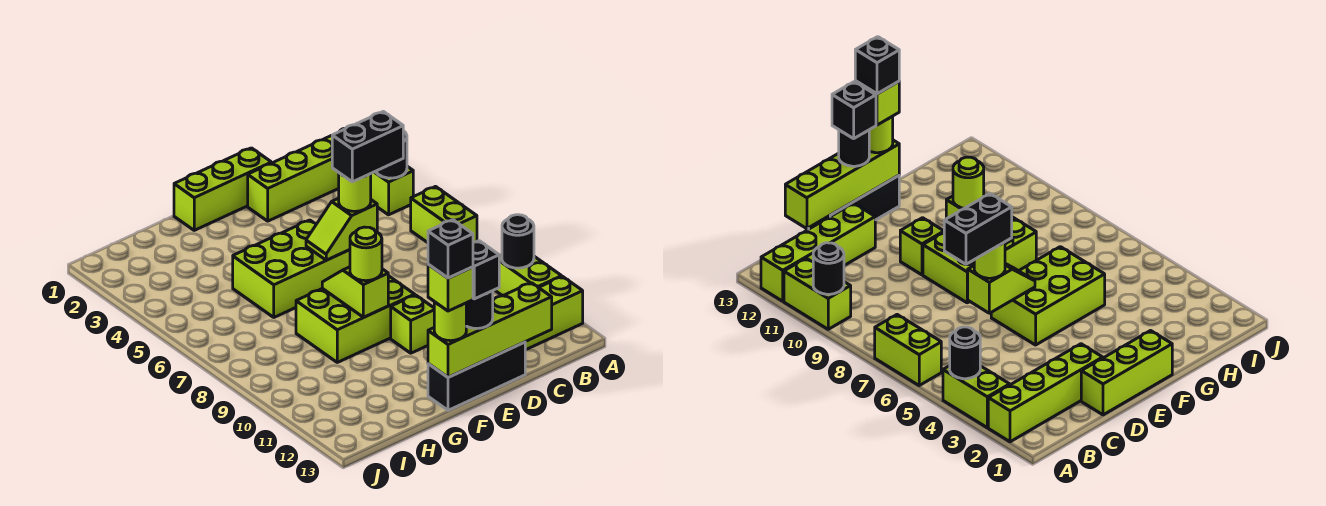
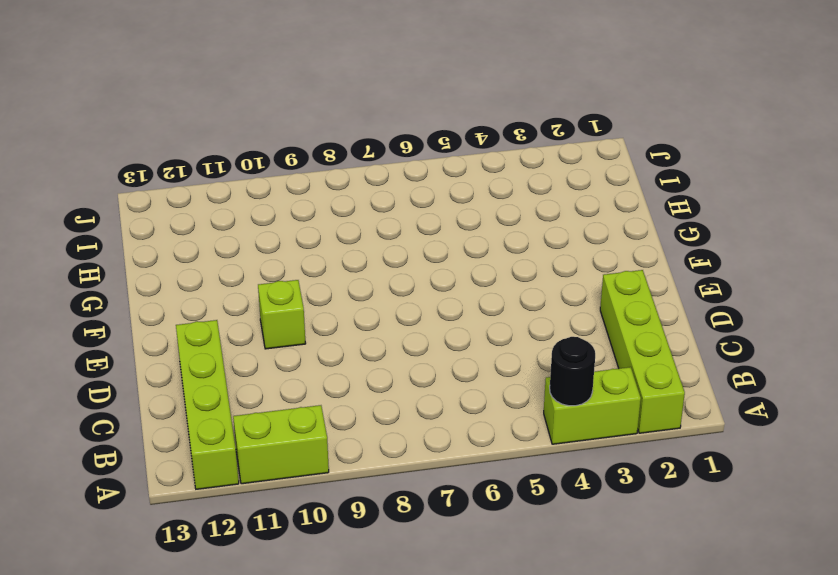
none -> lime brick A6:A7 level 1
none -> lime brick D1:F1 level 1
none -> black brick D13:F13 level 1

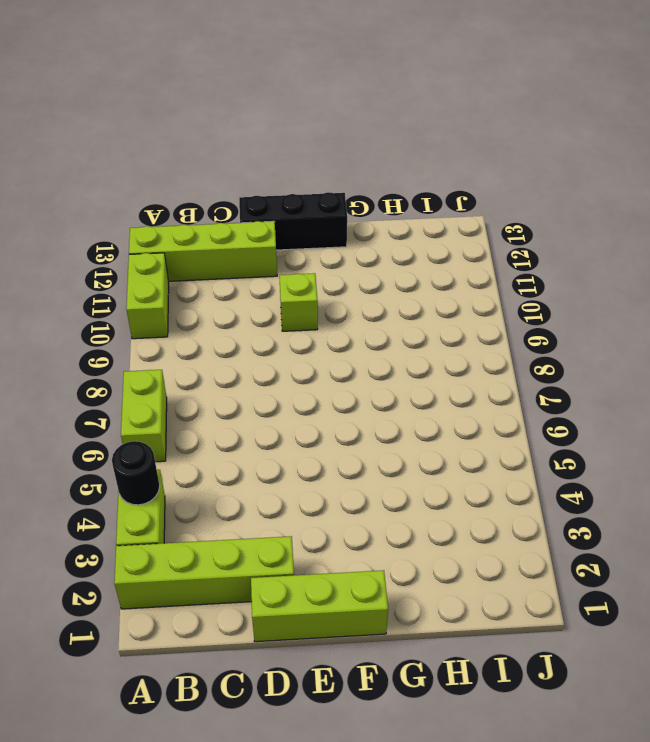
none -> lime brick E5:G6 level 1
none -> lime brick E8:G9 level 1
none -> black round brick A10 level 2

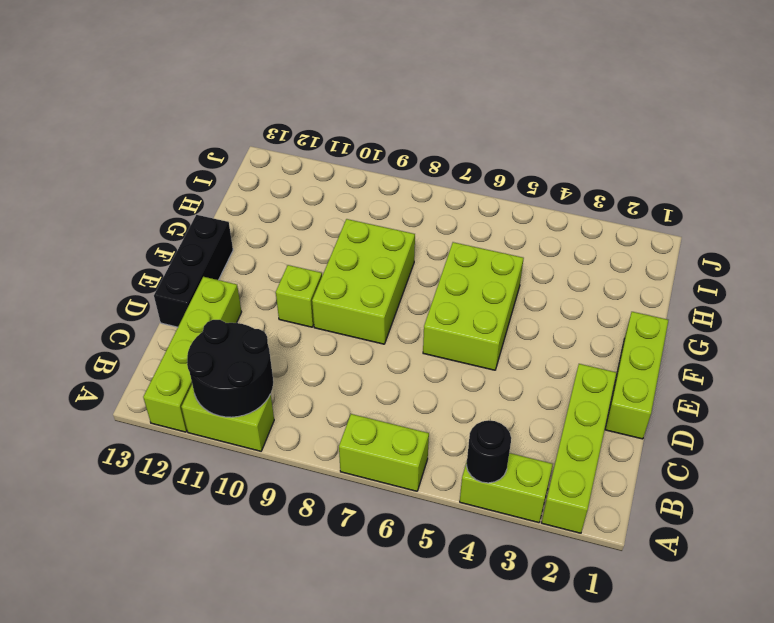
black round brick A10:B11 level 2 -> black round brick A10 level 2
none -> lime brick C13:F13 level 2
none -> lime slope D6:E6 level 2 top D
none -> lime slope F8:F9 level 2 top 9

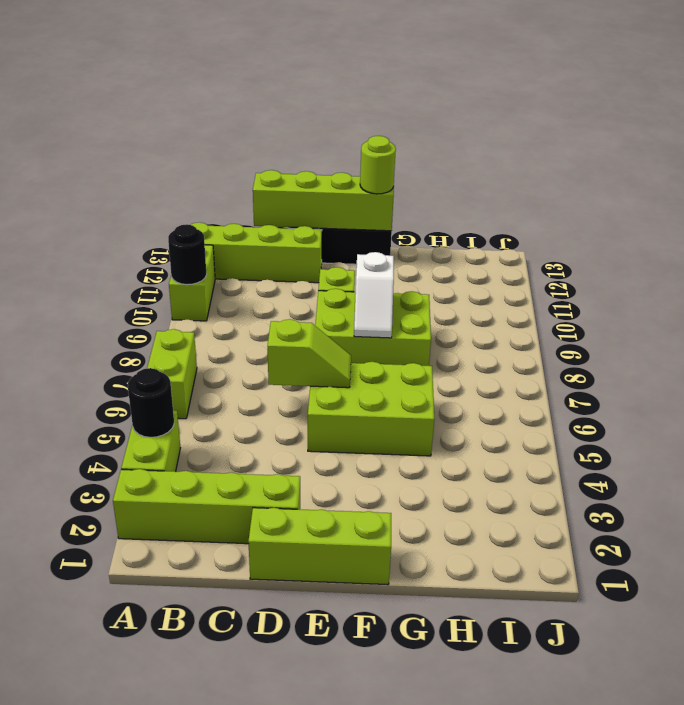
white slope F8:F9 level 2 top 9 -> lime slope F8:F9 level 2 top 9
none -> lime round brick D6 level 3
none -> black round brick E13 level 3
none -> lime round brick F9 level 3

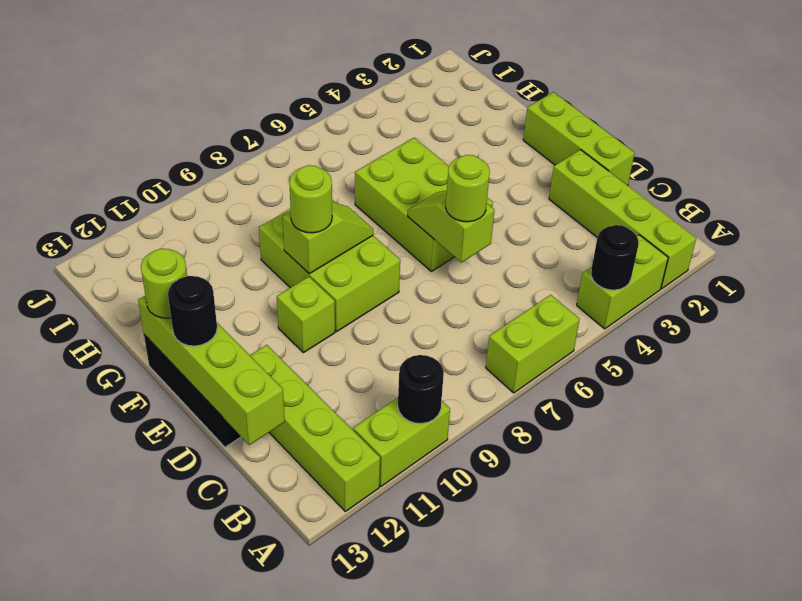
none -> black brick C6:D6 level 4
none -> black brick E13 level 4
none -> lime brick F13 level 4

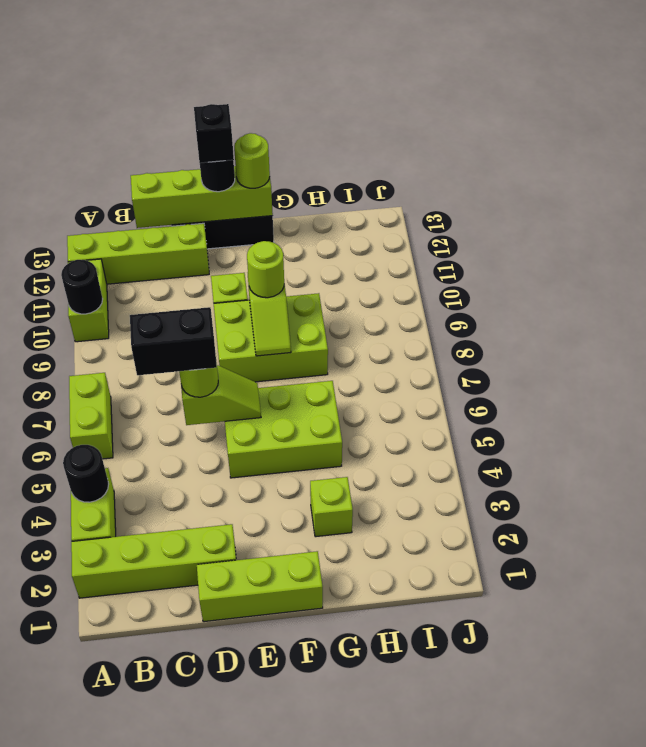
lime brick G3 level 1 -> lime brick F13 level 4
none -> black brick F13 level 5

